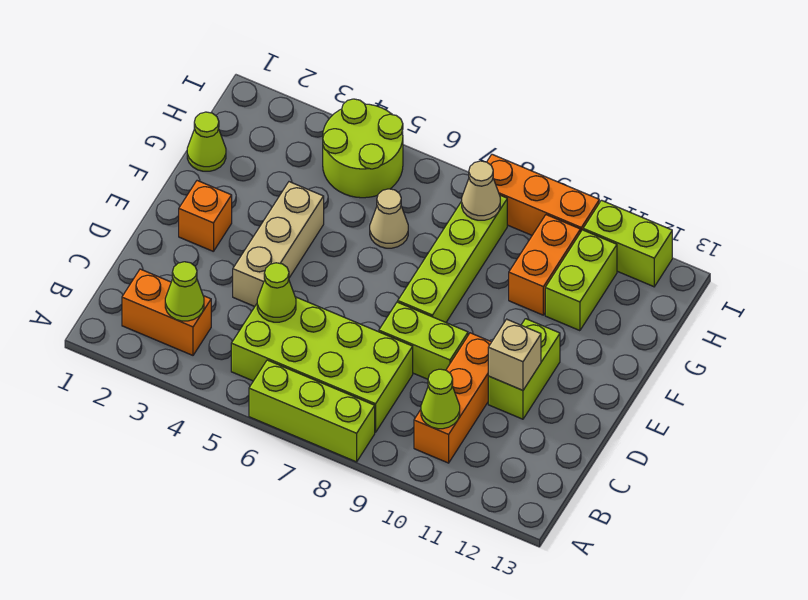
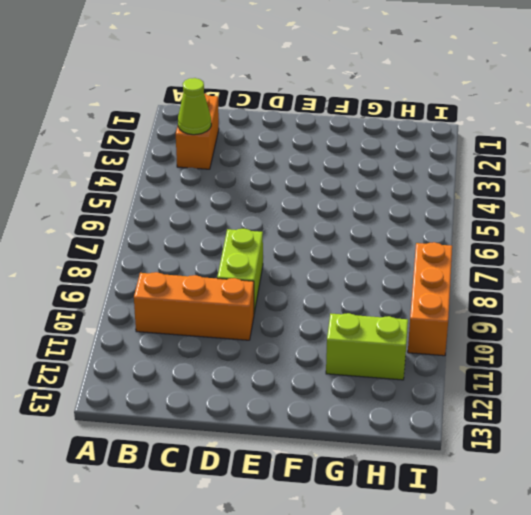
none -> lime brick A6:A8 level 1
none -> lime brick B5:C8 level 1
none -> tan brick D4:F4 level 1

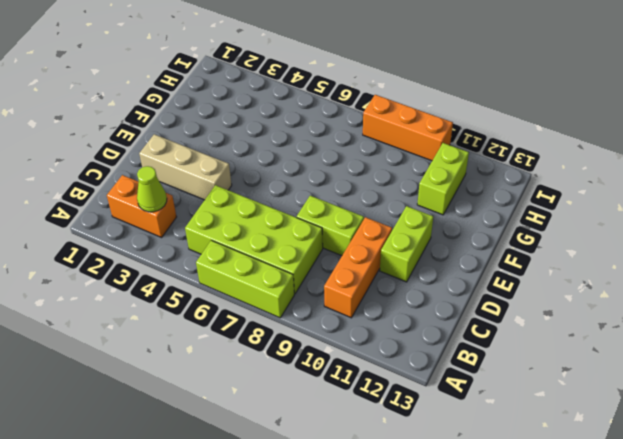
tan brick D2:D4 level 1 -> tan brick D4:F4 level 1
none -> orange brick E2 level 1
none -> lime brick E8:H8 level 1
none -> lime cone G1 level 1

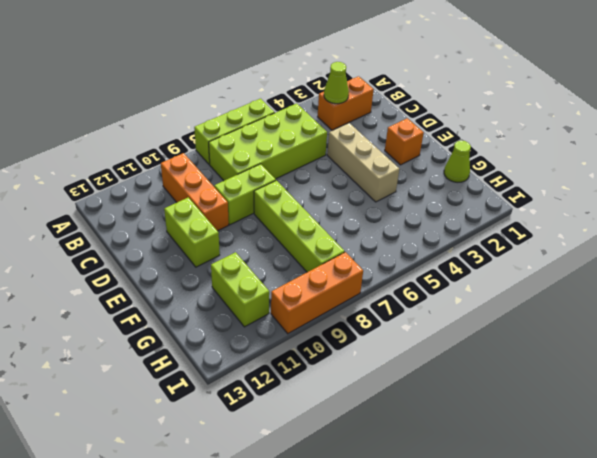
none -> tan cone G6 level 1
none -> orange brick G10:H10 level 1
none -> lime round brick H4:I5 level 1

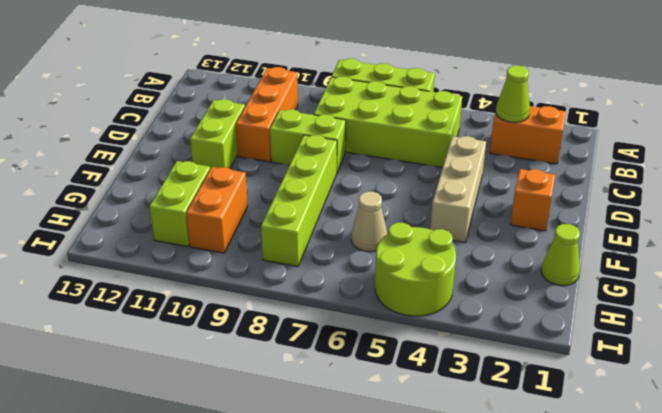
none -> orange brick I8:I10 level 1
none -> lime brick I11:I12 level 1
none -> lime cone B10 level 2

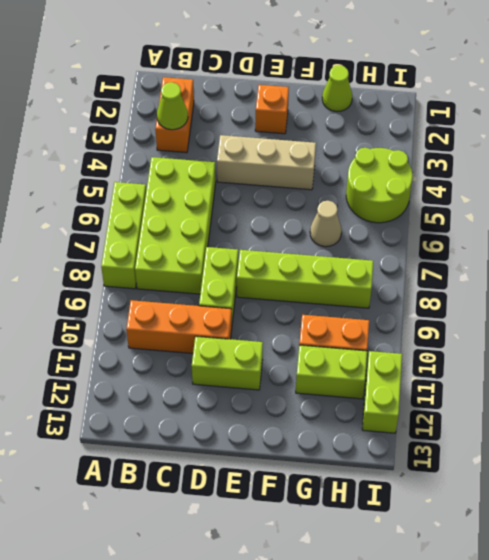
none -> orange brick I8:I10 level 1
none -> lime cone B10 level 2
none -> lime cone C5 level 2

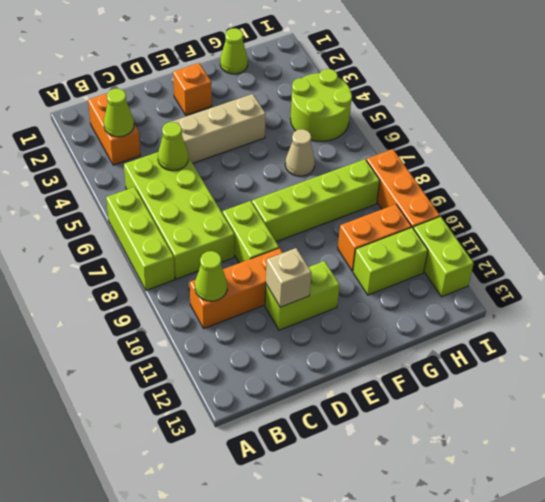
none -> tan cone H8 level 2

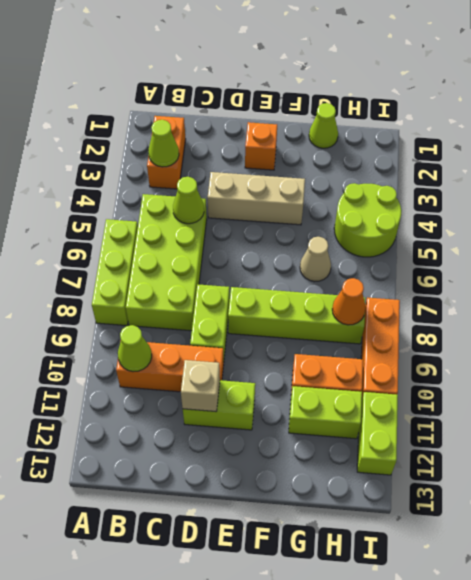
orange cone H8 level 2 -> tan cone H8 level 2

